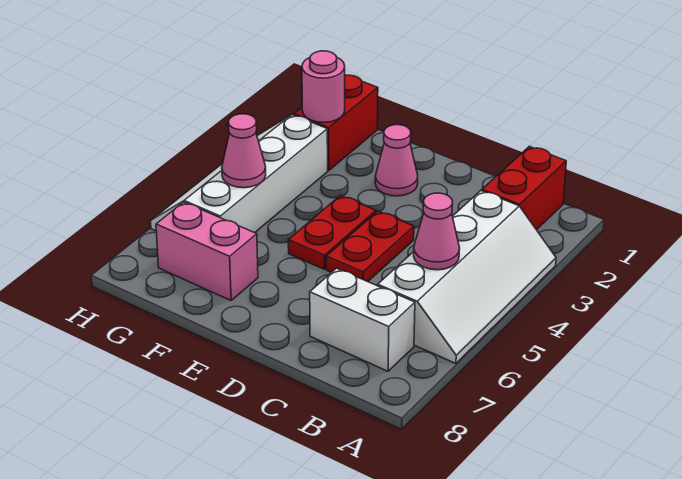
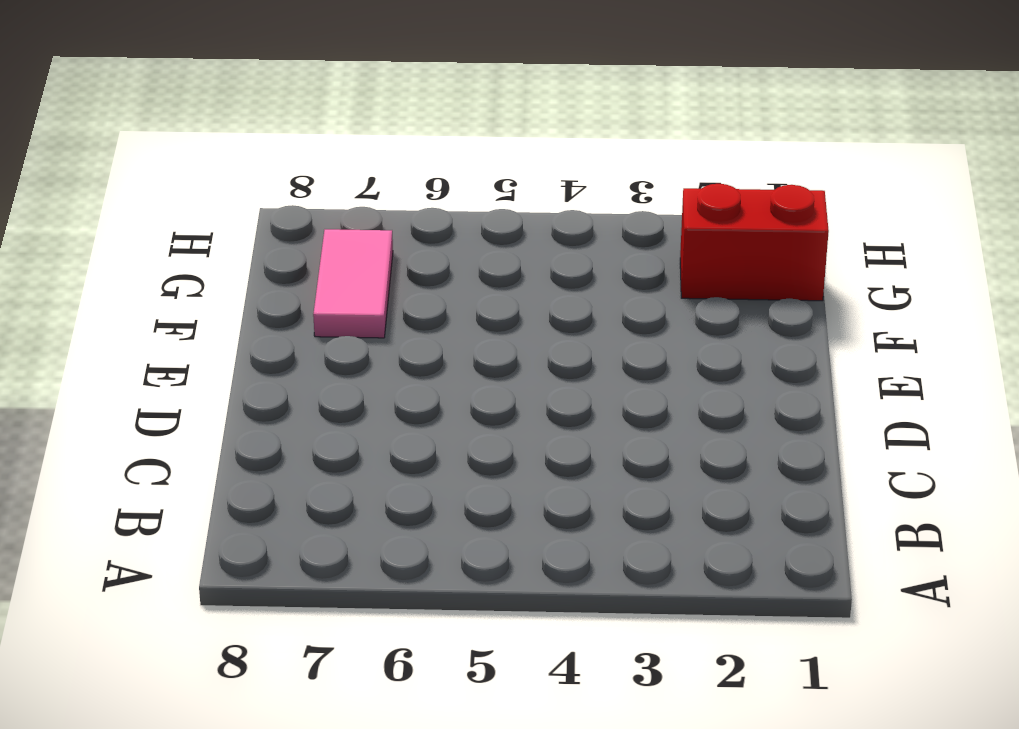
pink tile F7:G7 level 1 -> pink brick F7:G7 level 1
none -> white slope A3:B6 level 1 top B
none -> red brick B1:B2 level 1
none -> white brick B7:C7 level 1

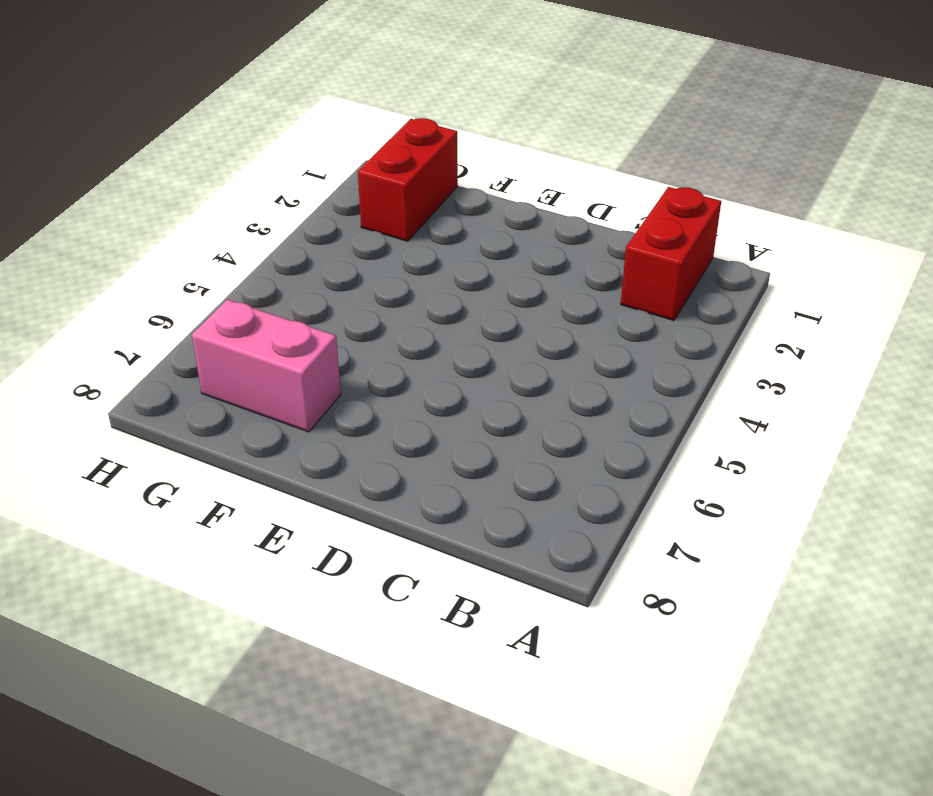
none -> white slope A3:B6 level 1 top B
none -> white brick B7:C7 level 1
none -> red plate D4:D5 level 1

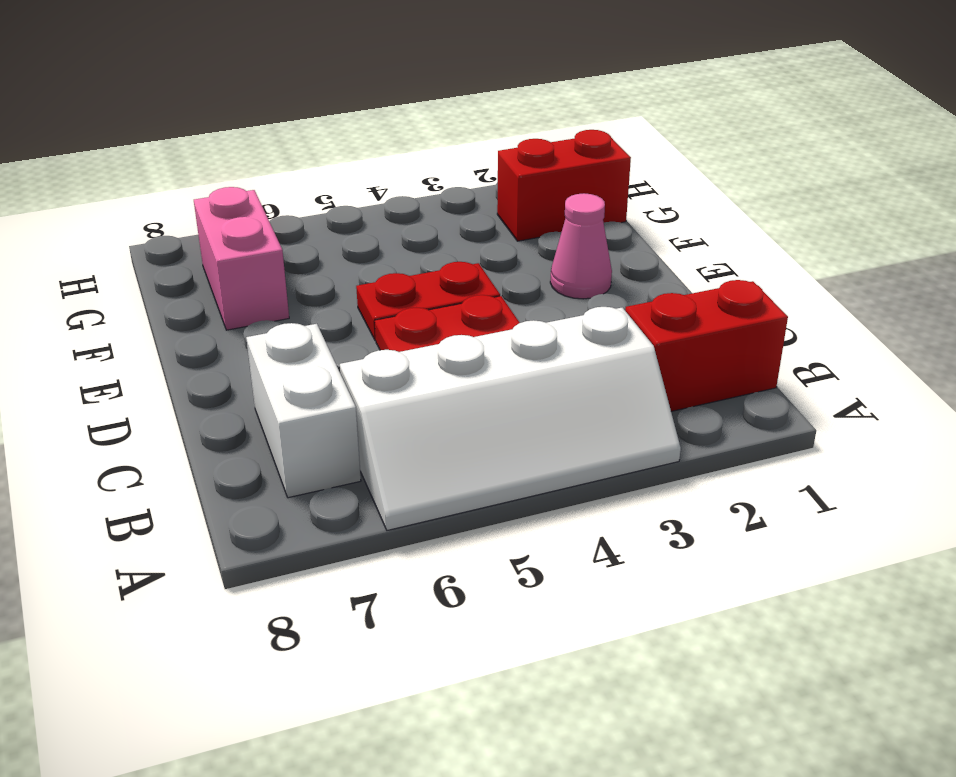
none -> white slope G3:H6 level 1 top G
none -> pink cone B5 level 2
none -> pink round brick G2 level 2

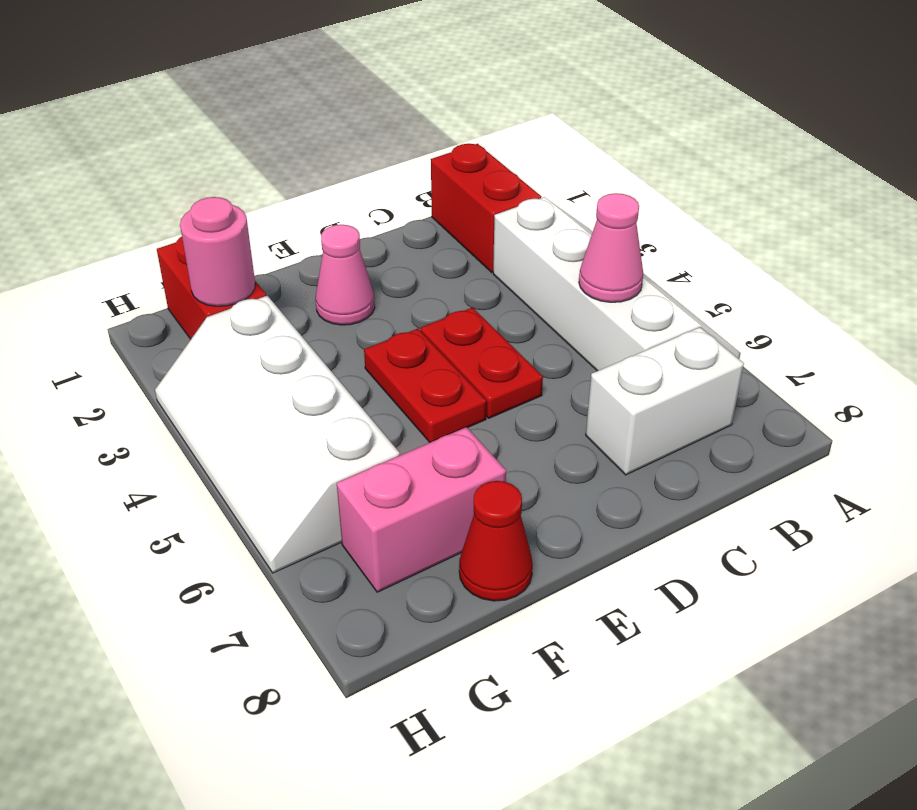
red cone F8 level 1 -> none
none -> pink cone G5 level 2

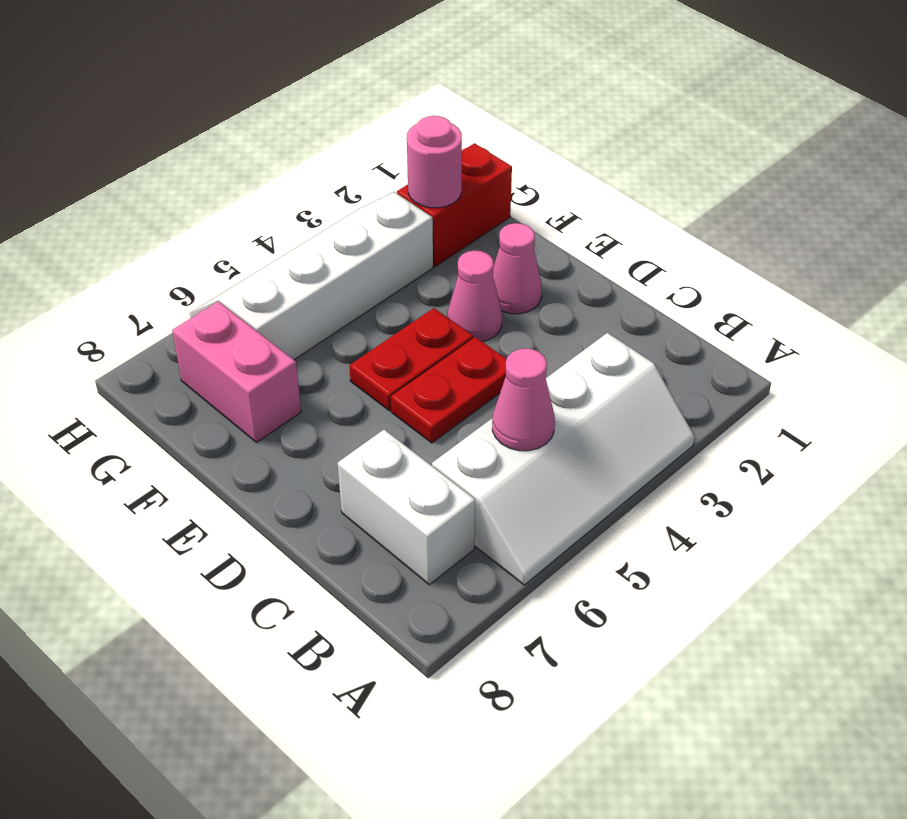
pink cone E3 level 1 -> pink cone G5 level 2
none -> red brick B1:B2 level 1

